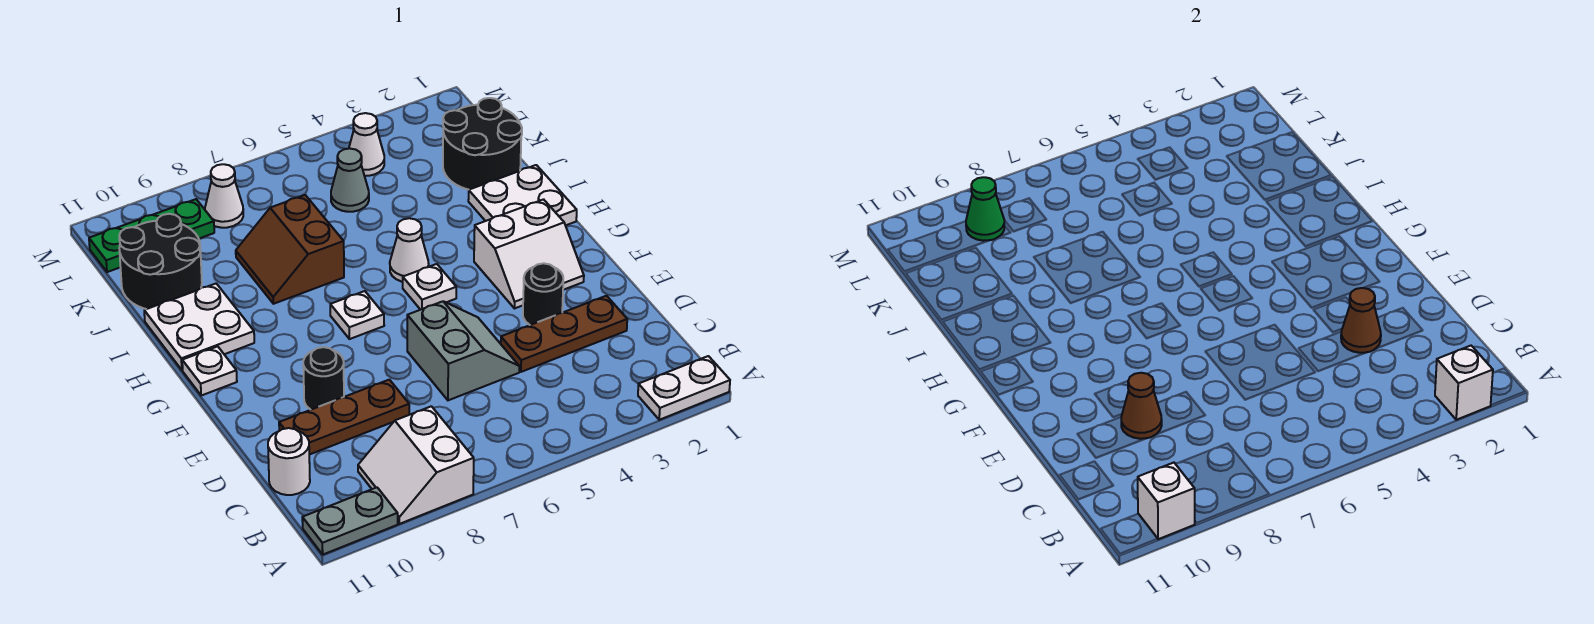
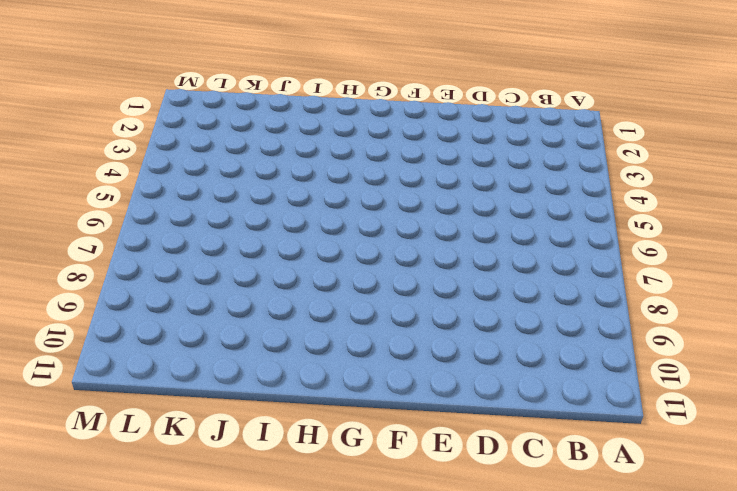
none -> white plate A1:A2 level 1
none -> white slope A8:B9 level 1 top 8
none -> grey plate A10:A11 level 1

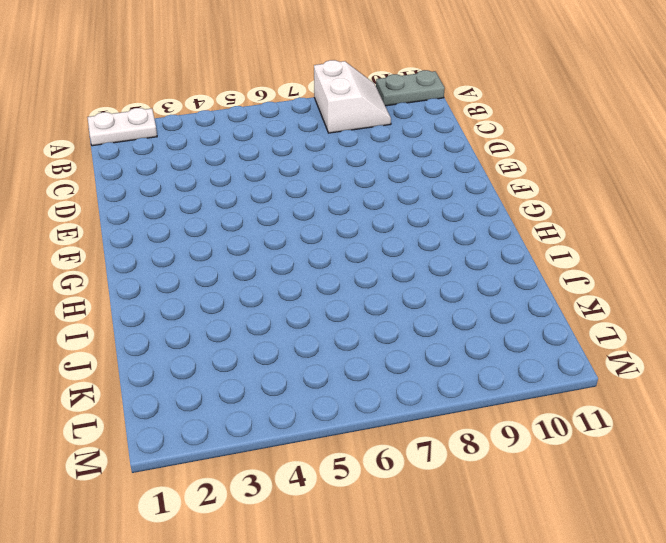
none -> white round brick C11 level 1
none -> brown plate D2:D4 level 1
none -> grey slope D5:E6 level 1 top 6

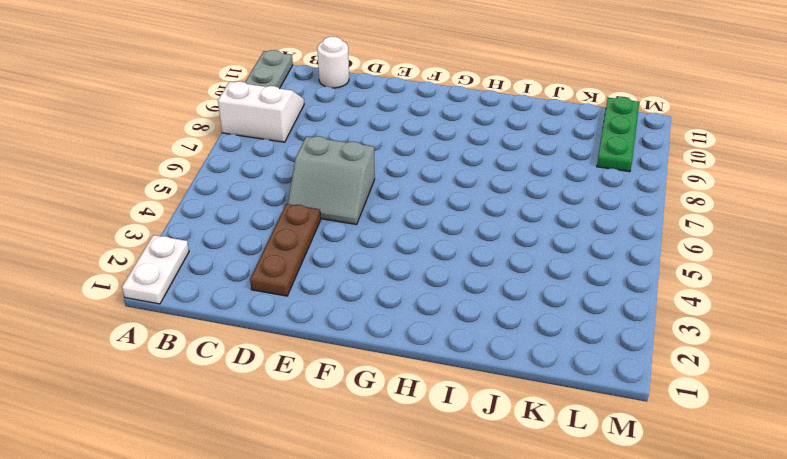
none -> brown plate D8:D10 level 1
none -> black round brick E3 level 1
none -> black round brick E9 level 1

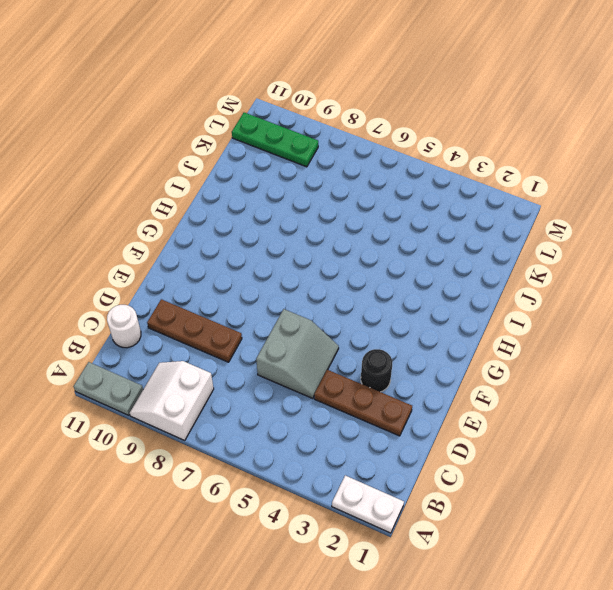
none -> black round brick E9 level 1
none -> white slope F2:G3 level 1 top G
none -> white plate G5 level 1

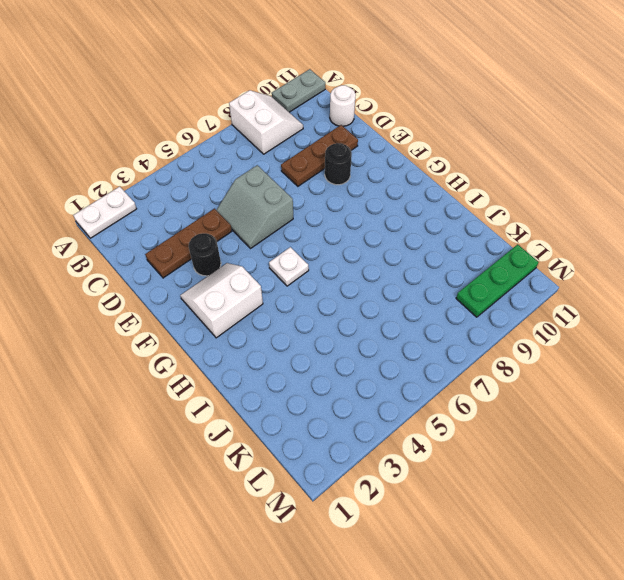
none -> white plate G7 level 1
none -> white plate G11 level 1
none -> white plate H1:I2 level 1

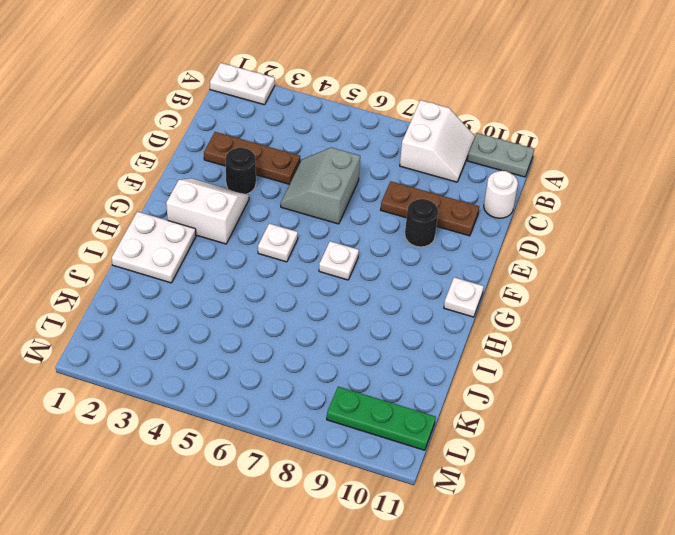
none -> white cone H5 level 1
none -> white plate H10:I11 level 1
none -> brown slope I7:J8 level 1 top 7

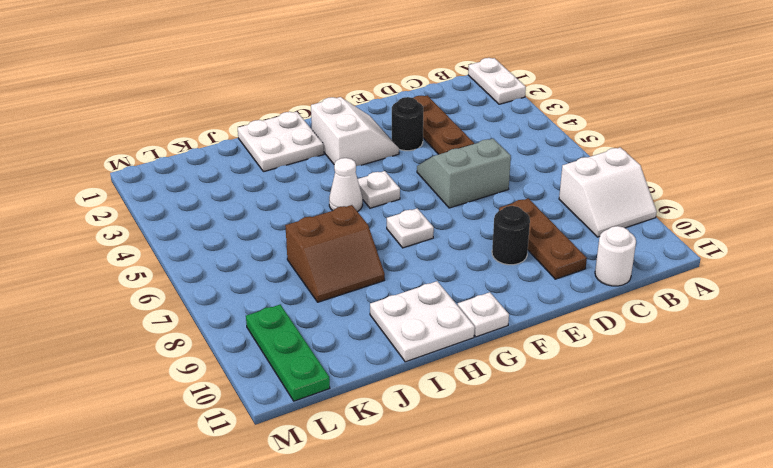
none -> grey plate A10:A11 level 1
none -> black round brick J1:K2 level 1
none -> black round brick J10:K11 level 1

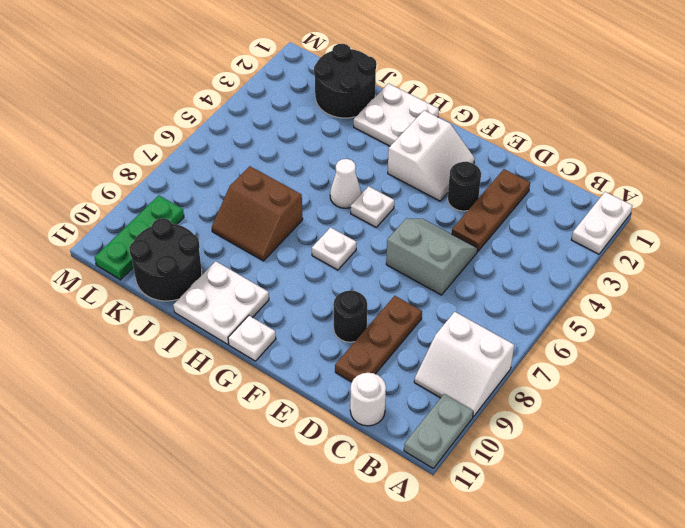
none -> grey cone K5 level 1
none -> white cone L4 level 1
none -> white cone L8 level 1

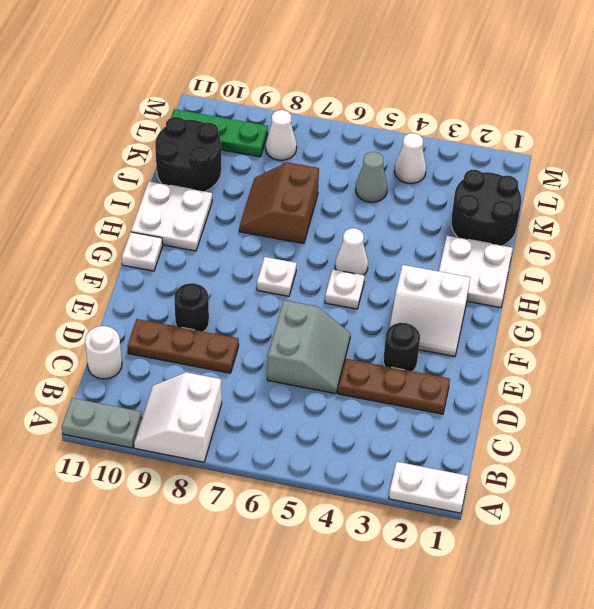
none -> white brick A2 level 2
none -> white brick A10 level 2
none -> brown cone D3 level 2

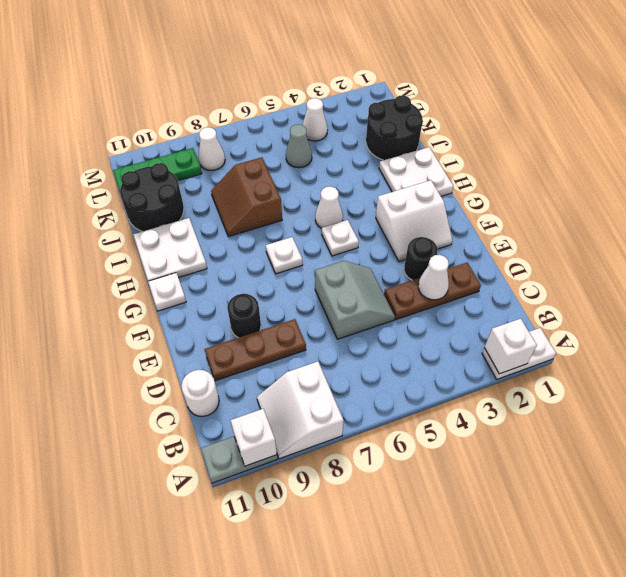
white cone D3 level 2 -> brown cone D3 level 2
none -> brown cone D9 level 2
none -> green cone L9 level 2

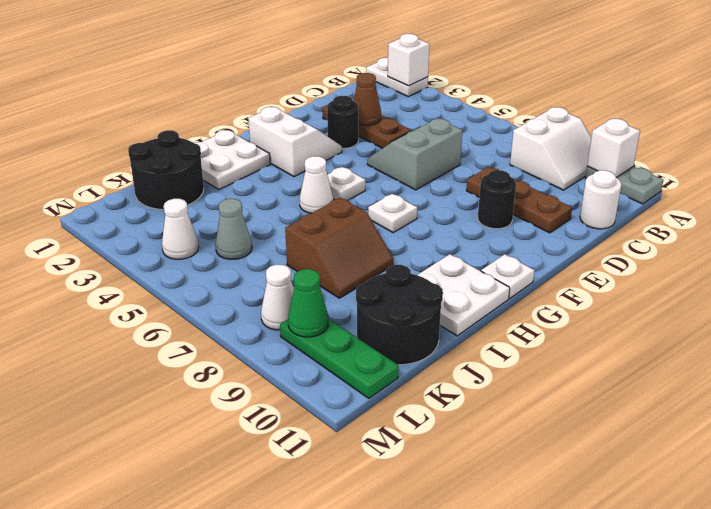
none -> brown cone D9 level 2

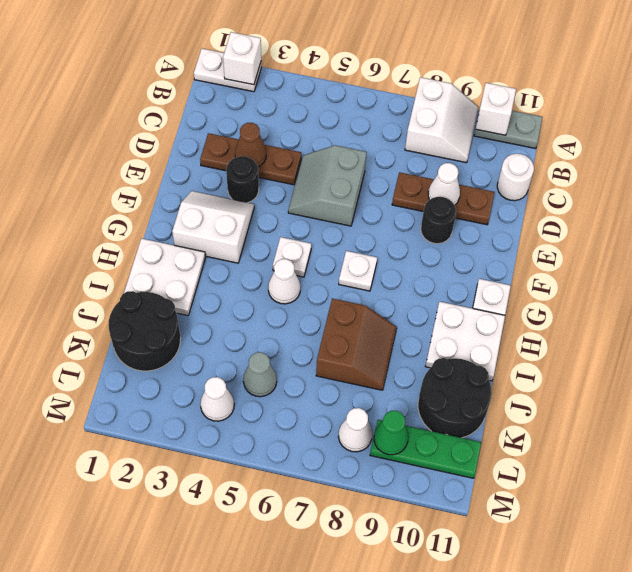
white cone D9 level 2 -> brown cone D9 level 2

